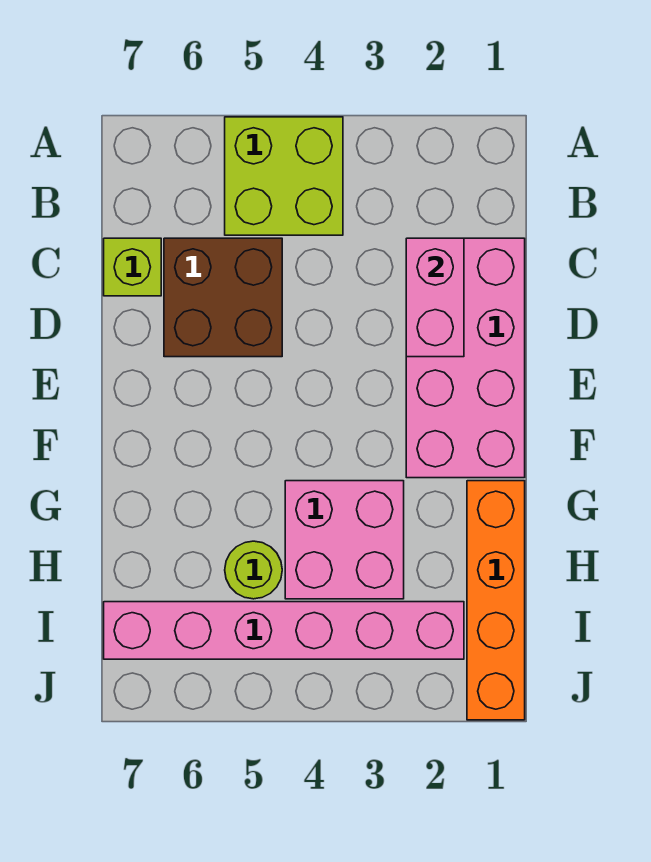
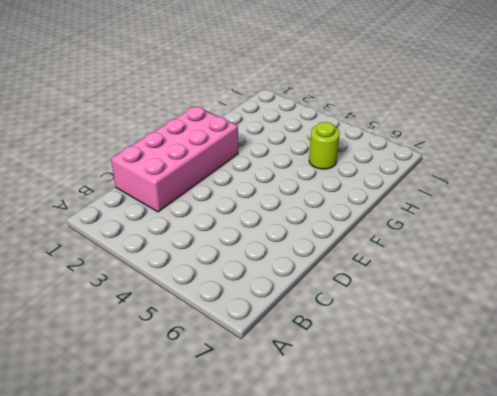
none -> lime brick A4:B5 level 1
none -> brown brick C5:D6 level 1

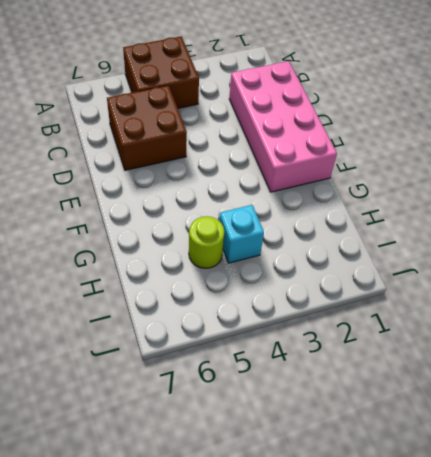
brown brick A4:B5 level 1 -> lime brick A4:B5 level 1
cyan brick H4 level 1 -> pink brick G3:H4 level 1
none -> lime brick C7 level 1
none -> orange brick G1:J1 level 1

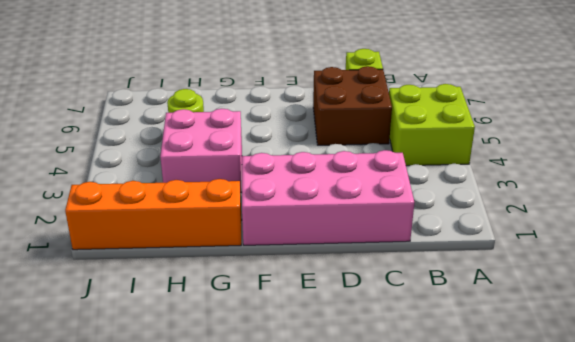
none -> pink brick I2:I7 level 1
none -> pink brick C2:D2 level 2

